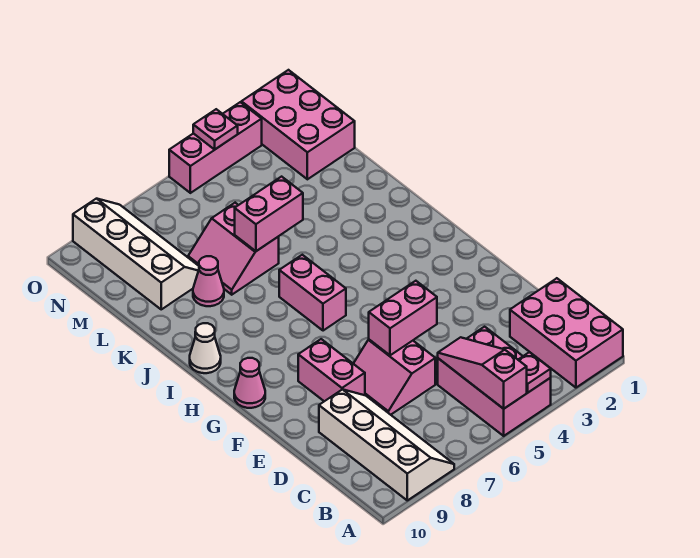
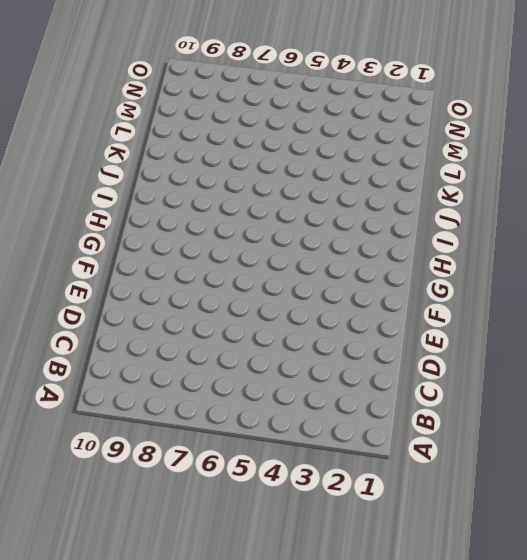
none -> pink brick A1:C2 level 1
none -> pink brick A4:C5 level 1
none -> white slope A8:D9 level 1 top 9

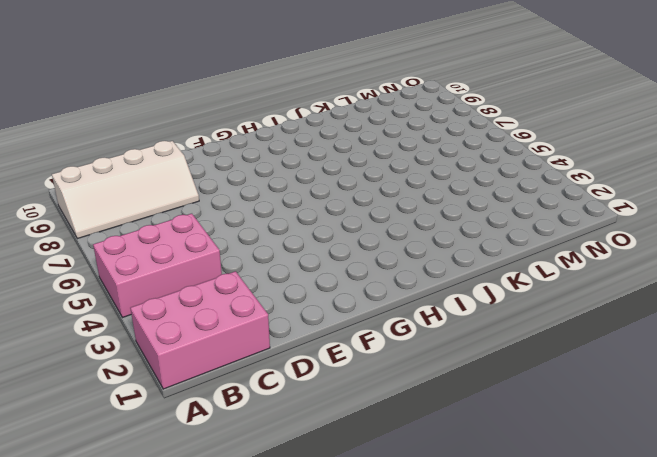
none -> pink slope D6:E7 level 1 top 6
none -> pink brick E8:F8 level 1
none -> pink cone G10 level 1

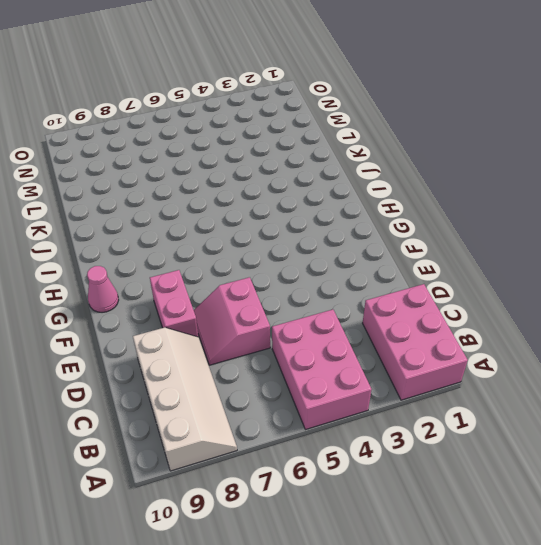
none -> pink brick H6:I6 level 1
none -> white cone I10 level 1
none -> pink slope K6:L7 level 1 top 6

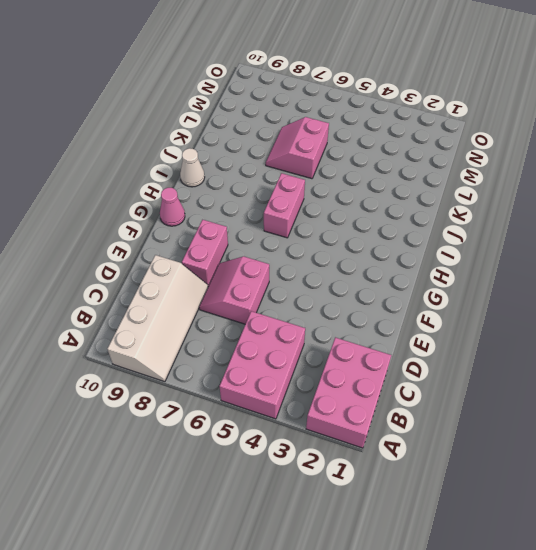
none -> pink cone K8 level 1
none -> white slope L8:O9 level 1 top 9
none -> pink brick M1:O2 level 1

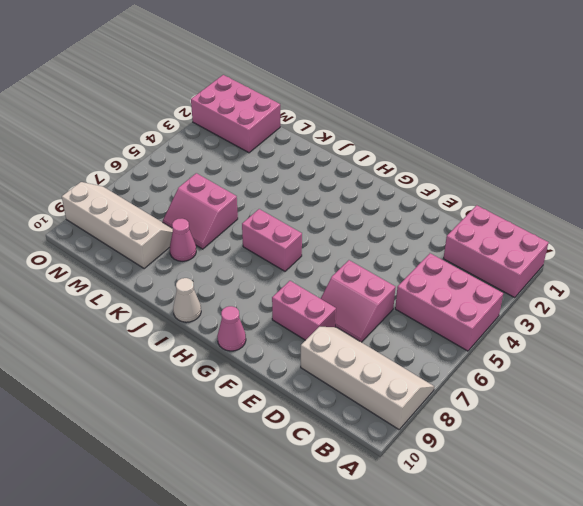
none -> pink brick O3:O5 level 1
none -> pink plate A4 level 2
none -> pink slope A5:C5 level 2 top A

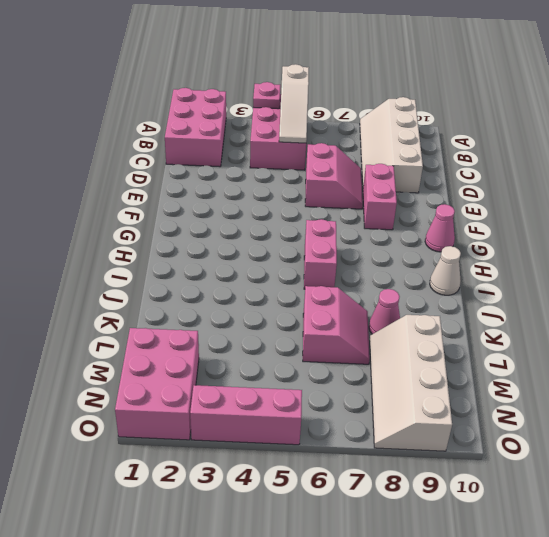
white slope A5:C5 level 2 top A -> pink slope A5:C5 level 2 top A
none -> pink brick E5:E6 level 2
none -> pink brick K5:K6 level 2
none -> pink plate O4 level 2

